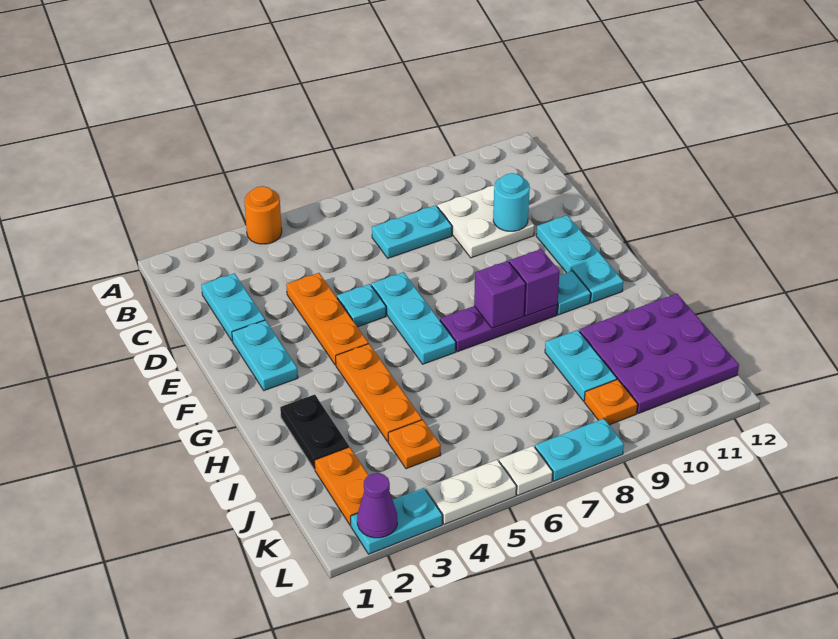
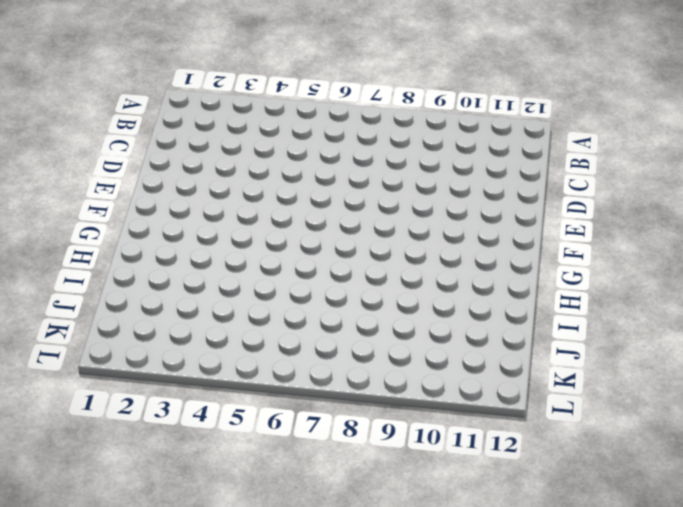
none -> orange round brick A4 level 1
none -> cyan plate C2:D2 level 1
none -> cyan plate C7:C8 level 1

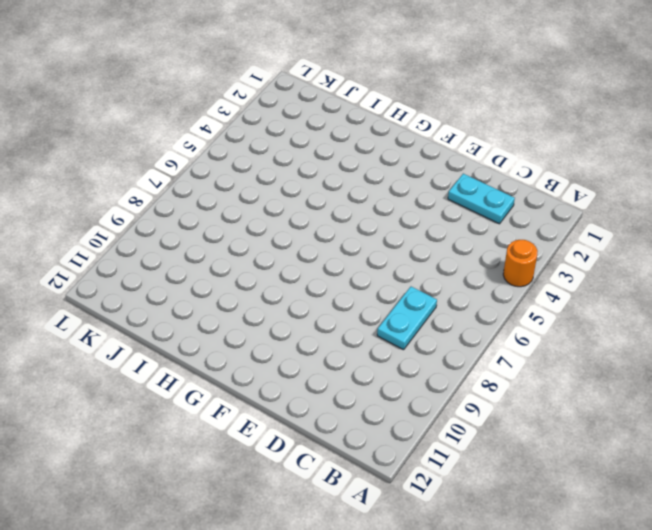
none -> white plate C9:D10 level 1
none -> orange plate D4:F4 level 1
none -> cyan plate E2:F2 level 1

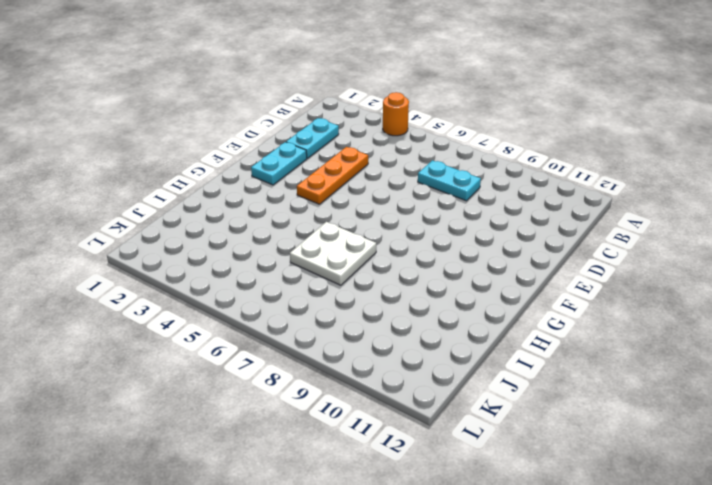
white plate H6:I7 level 1 -> white plate C9:D10 level 1
none -> cyan plate E5 level 1
none -> cyan plate E6:G6 level 1
none -> cyan plate E11:G11 level 1

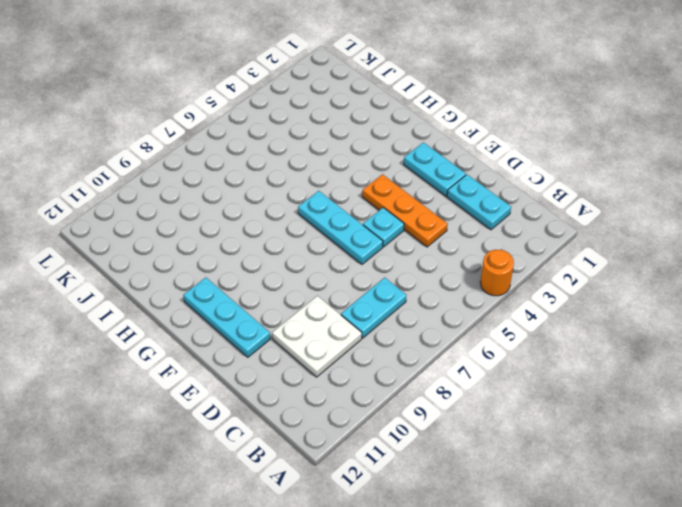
none -> orange plate G4:I4 level 1
none -> purple plate G7:G9 level 1
none -> cyan plate G10 level 1

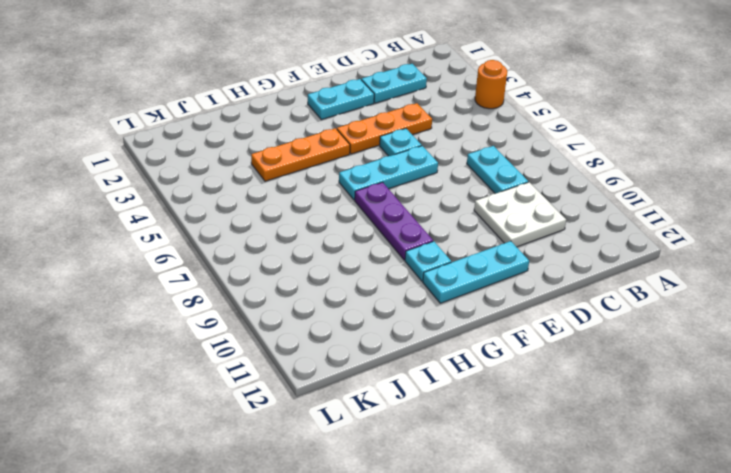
none -> black plate H2:I2 level 1
none -> cyan plate I9:J9 level 1
none -> purple plate I10:K12 level 1

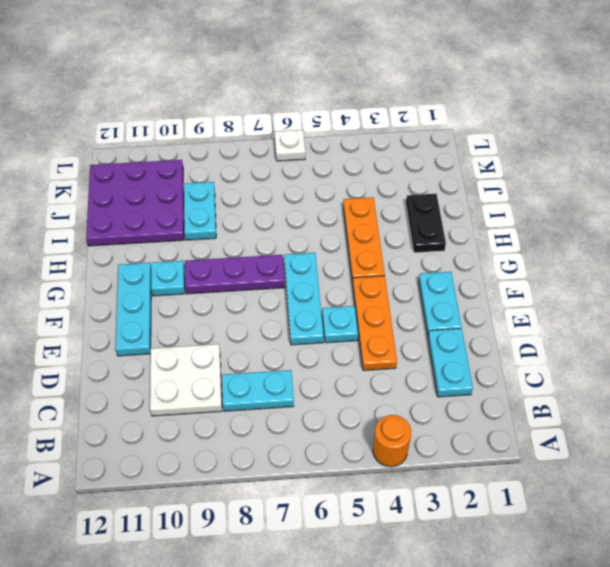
none -> orange plate J2:K2 level 1
none -> orange plate J4 level 1
none -> orange plate K9 level 1

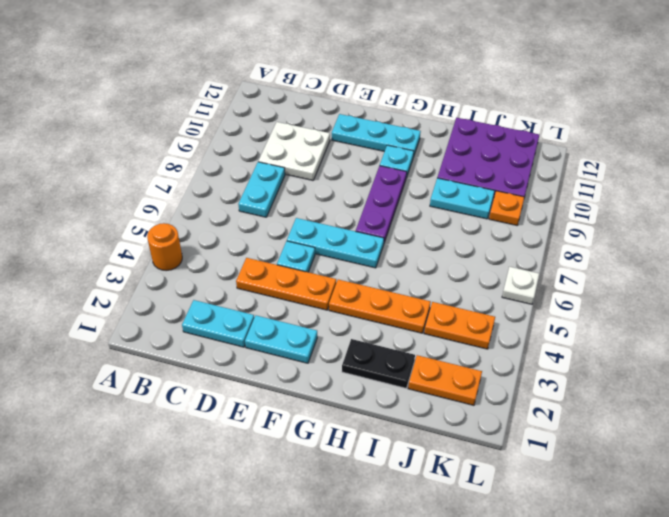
orange plate J4:K4 level 1 -> orange plate J4 level 1
none -> cyan plate L2:L3 level 1
none -> white plate L4:L5 level 1
none -> cyan plate L7:L8 level 1

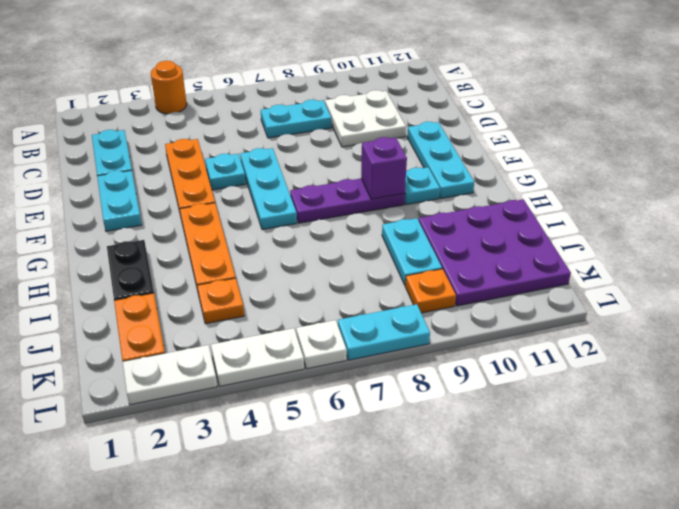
white plate L2:L3 level 1 -> cyan plate L2:L3 level 1
none -> cyan round brick D10 level 2
none -> purple brick G8 level 2
none -> purple cone L2 level 2

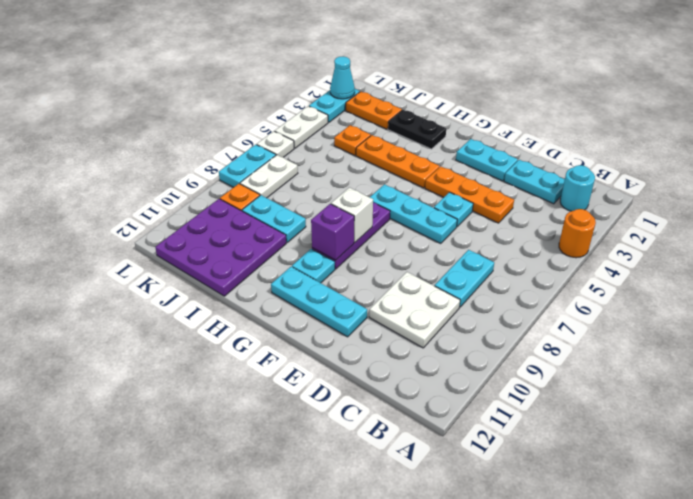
cyan round brick B2 level 1 -> cyan round brick D10 level 2
white brick G8 level 2 -> purple brick G8 level 2
white plate K7:K8 level 1 -> none
cyan cone L2 level 2 -> purple cone L2 level 2

